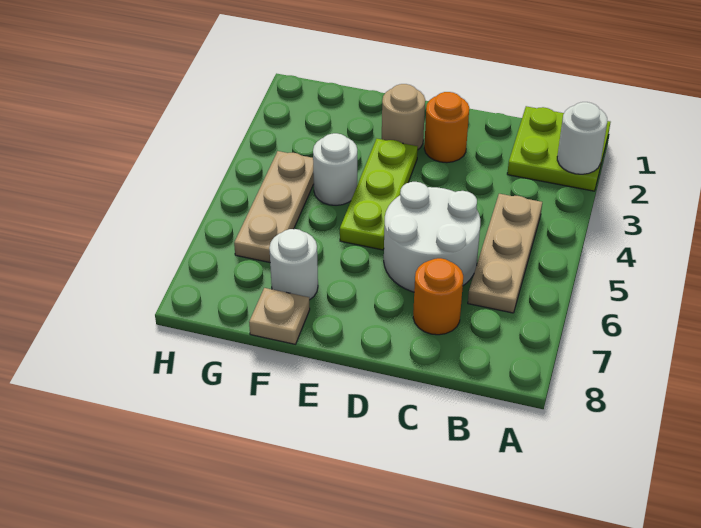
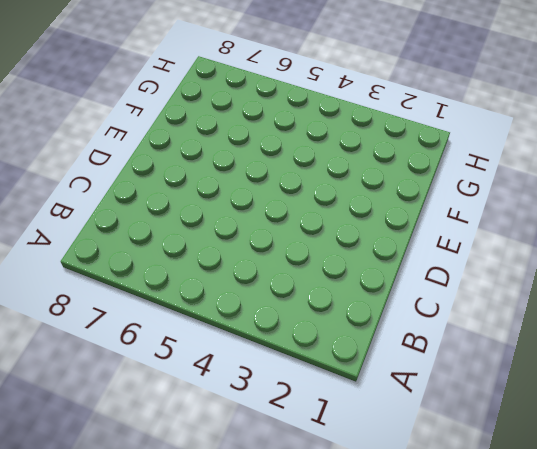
none -> lime plate A1:B2 level 1
none -> tan plate B4:B6 level 1
none -> white round brick C5:D6 level 1

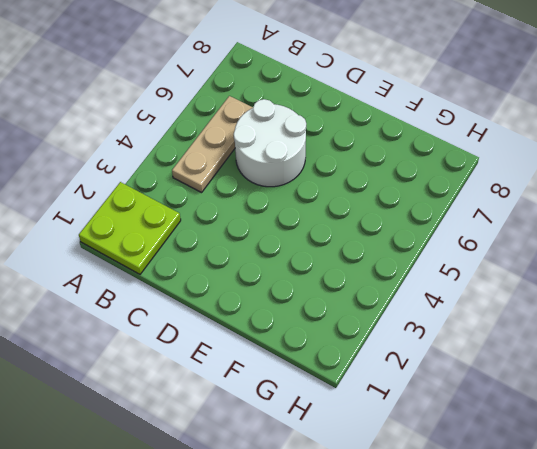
none -> orange round brick C7 level 1
none -> orange round brick D2 level 1
none -> tan round brick E2 level 1

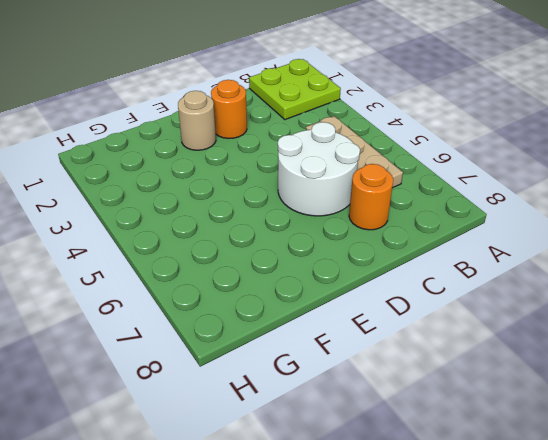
none -> lime plate E3:E5 level 1
none -> white round brick F4 level 1
none -> white round brick F7 level 1

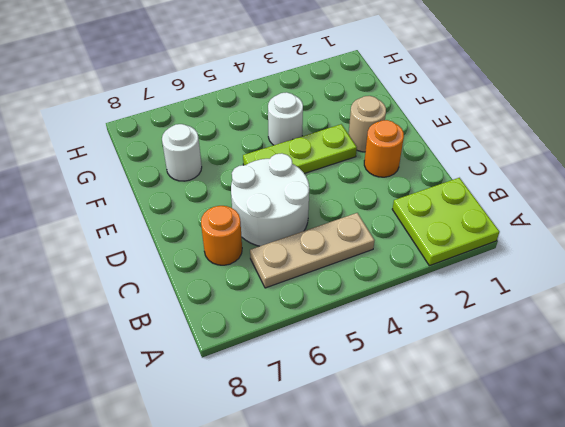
none -> tan plate F8 level 1
none -> tan plate G4:G6 level 1
none -> white round brick A2 level 2

